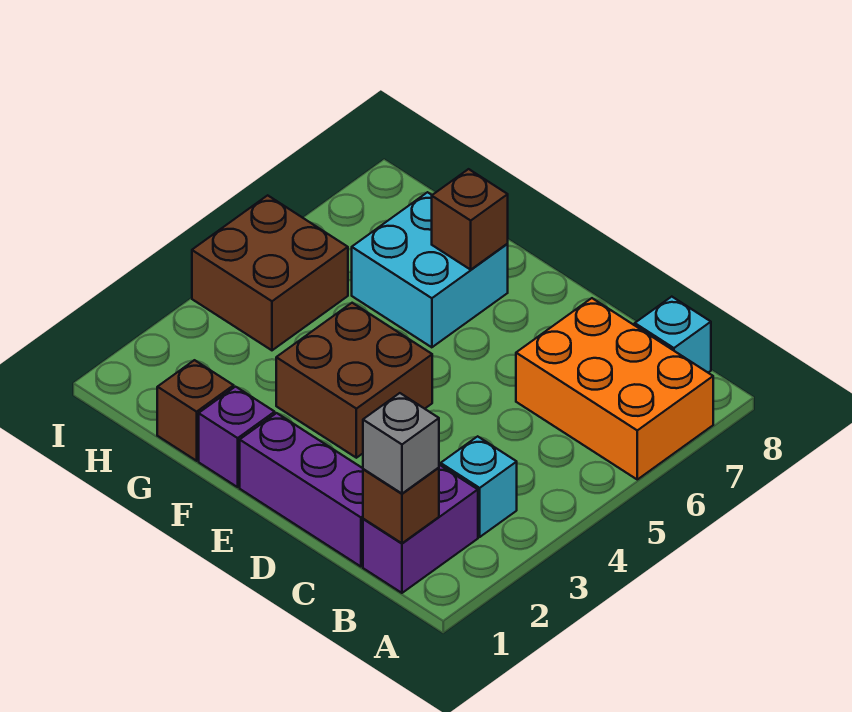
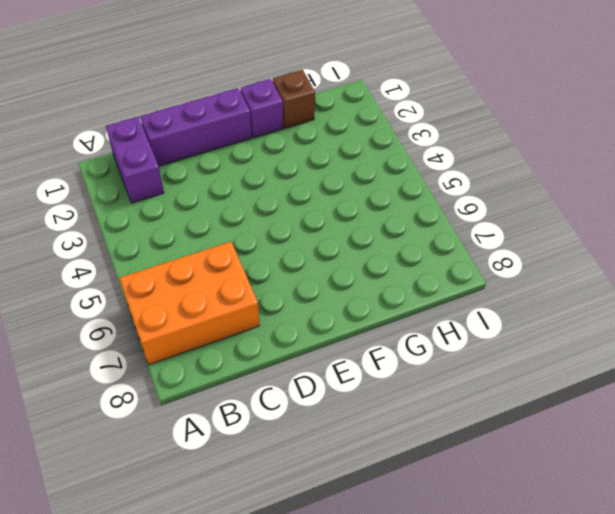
none -> cyan brick B3 level 1
none -> cyan brick B8 level 1
none -> brown brick E3:F4 level 1

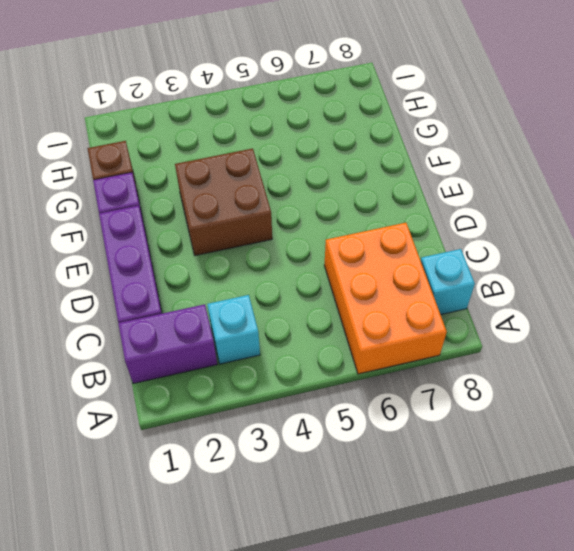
none -> cyan brick F6:G7 level 1
none -> brown brick H4:I5 level 1
none -> brown brick B1 level 2

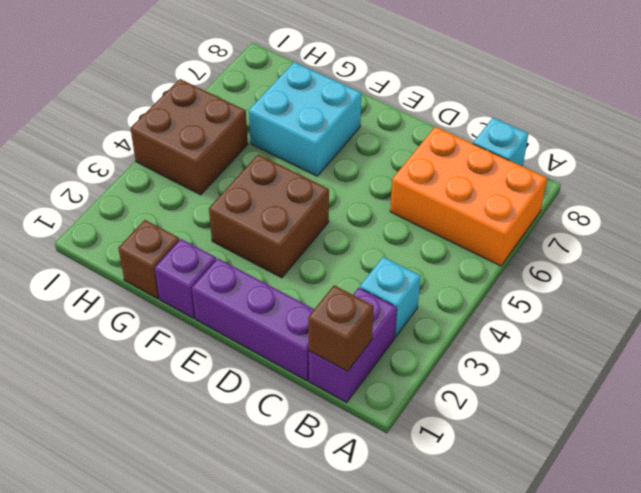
none -> brown brick F7 level 2
none -> grey brick B1 level 3

